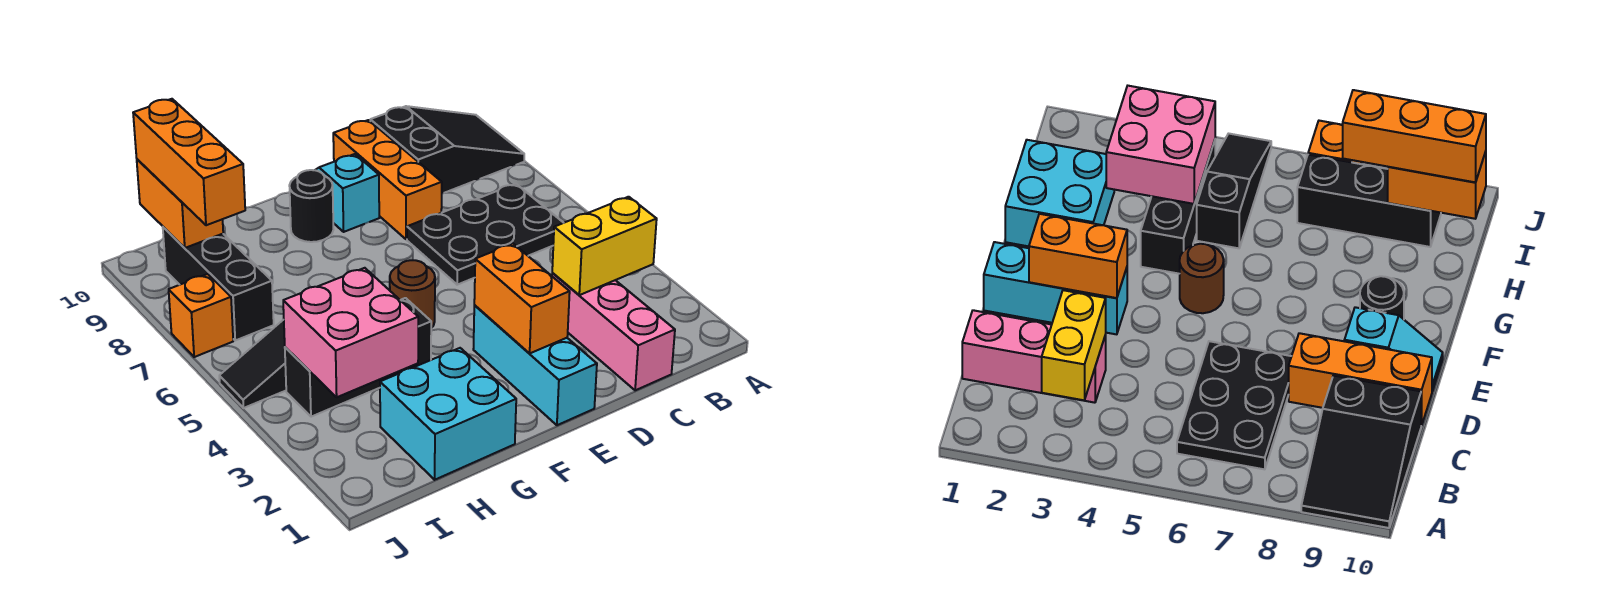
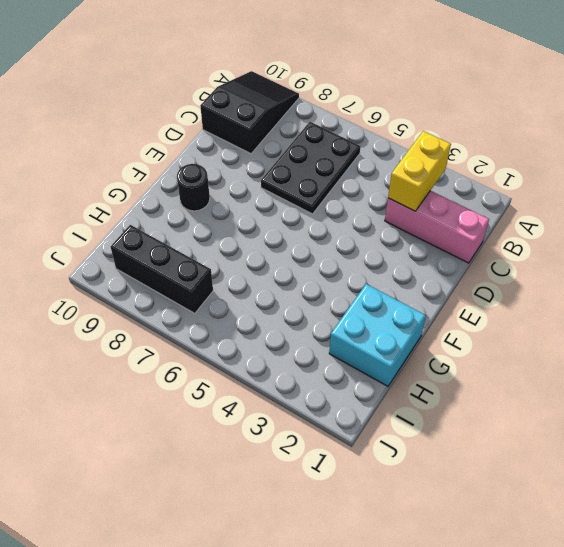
none -> orange brick D8:D10 level 1
none -> cyan brick E1:E3 level 1
none -> cyan slope E9:E10 level 1 top 9

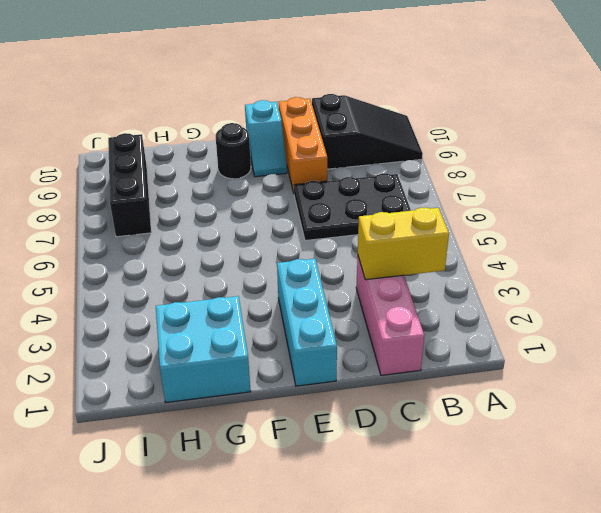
cyan slope E9:E10 level 1 top 10 -> cyan slope E9:E10 level 1 top 9
none -> brown round brick F5 level 1
none -> black brick G4:I4 level 1
none -> black slope H5:J5 level 1 top H

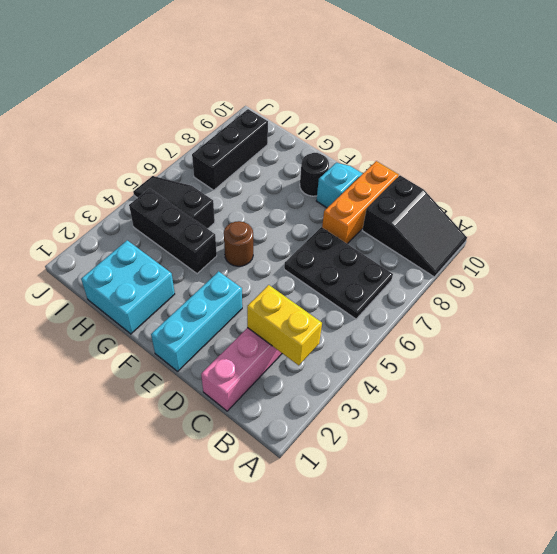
none -> orange brick J7 level 1
none -> orange brick E2:E3 level 2
none -> pink brick H3:I4 level 2

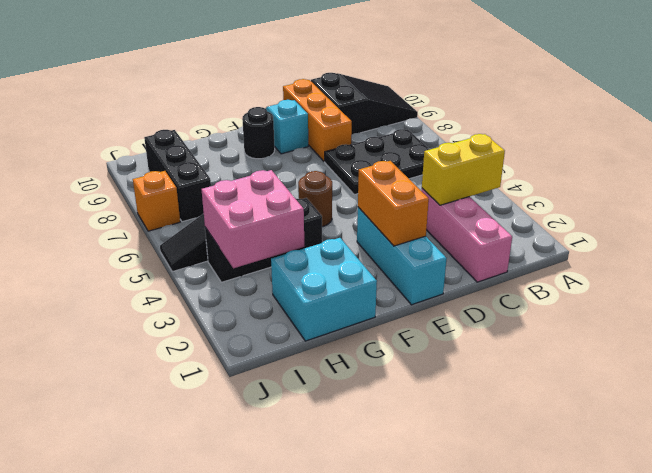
none -> orange brick I9:I10 level 2
none -> orange brick I8:I10 level 3

